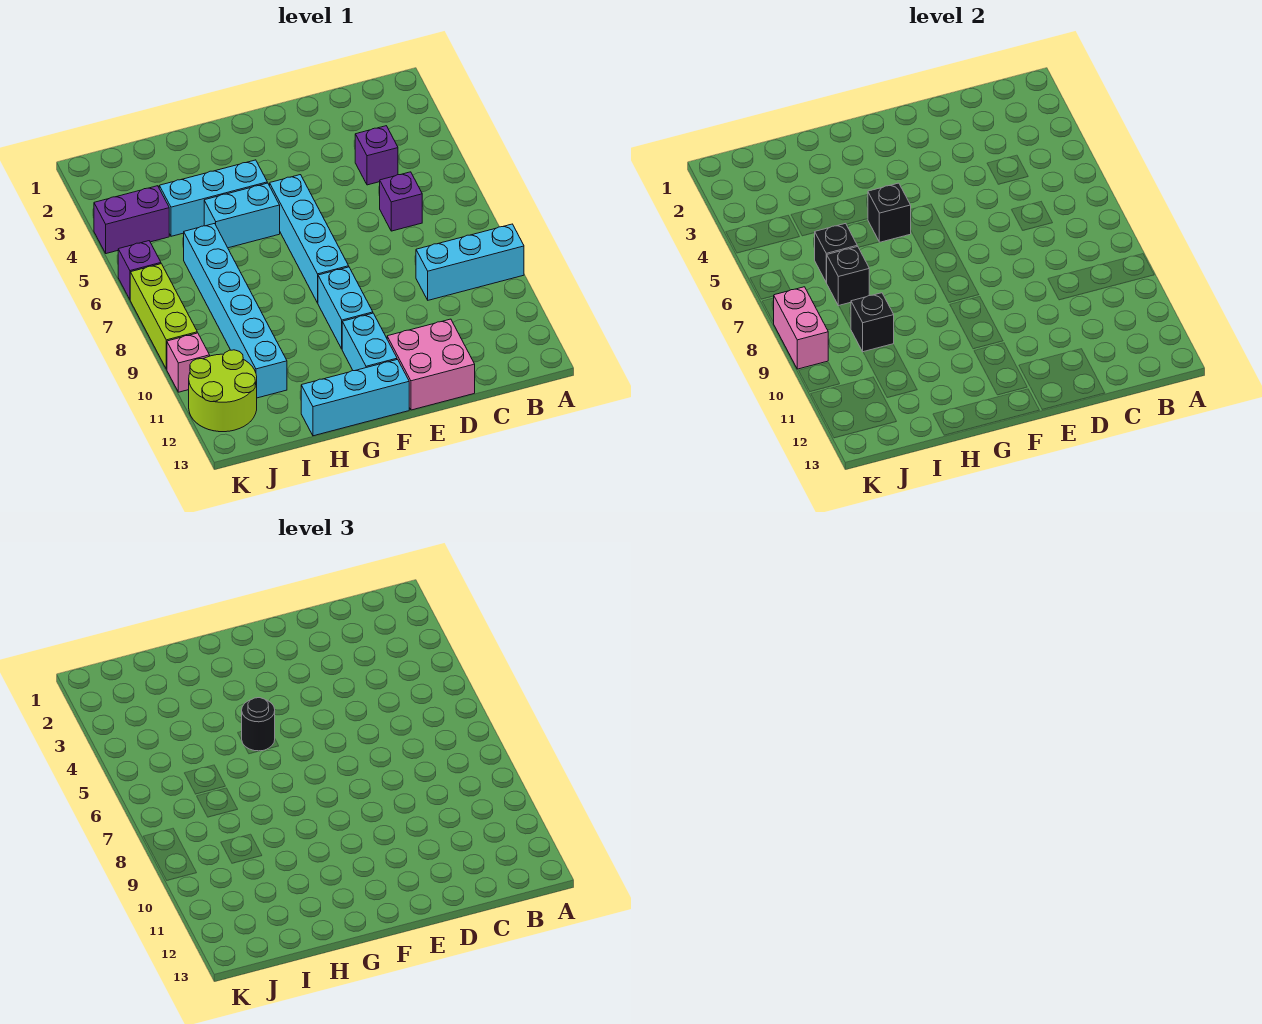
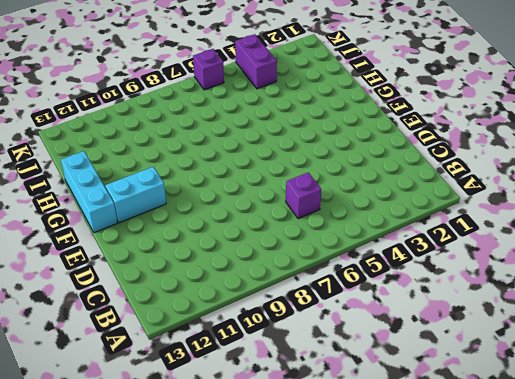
none -> cyan brick A9:C9 level 1
none -> purple brick C4 level 1
none -> pink brick D12:E13 level 1

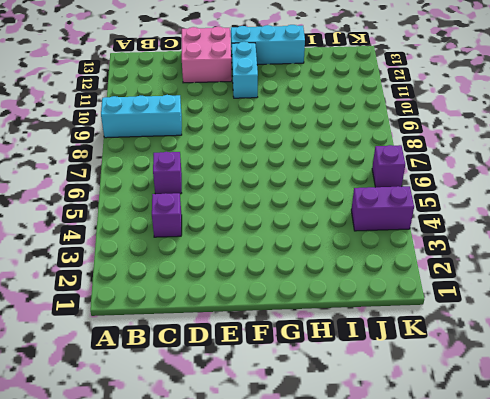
none -> cyan brick F5:F8 level 1
none -> cyan brick F9:F10 level 1
none -> cyan brick G4:I4 level 1

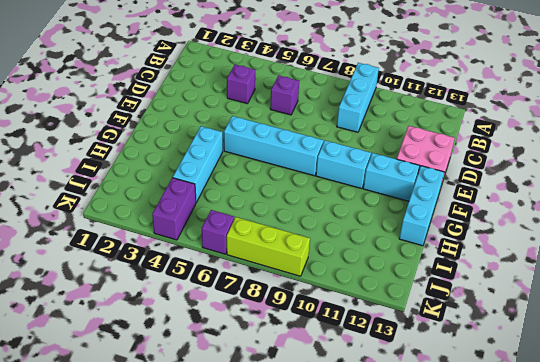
none -> cyan brick G5:H5 level 1
none -> cyan brick I6:I11 level 1
none -> lime round brick J11:K12 level 1

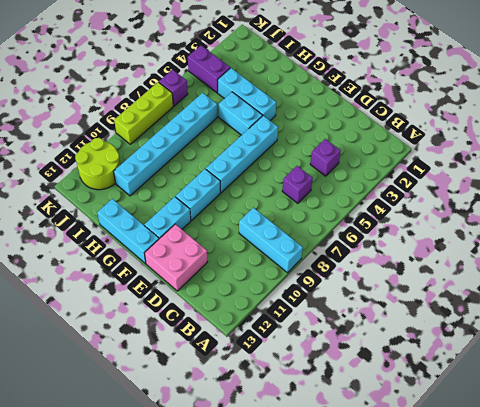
none -> pink brick K10 level 1
none -> black brick G5 level 2
none -> black brick I6 level 2

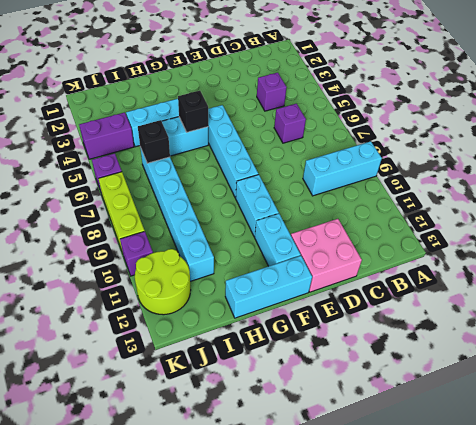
purple brick K10 level 1 -> pink brick K10 level 1
none -> black brick I7 level 2
none -> black brick I9 level 2
none -> pink brick K8:K9 level 2

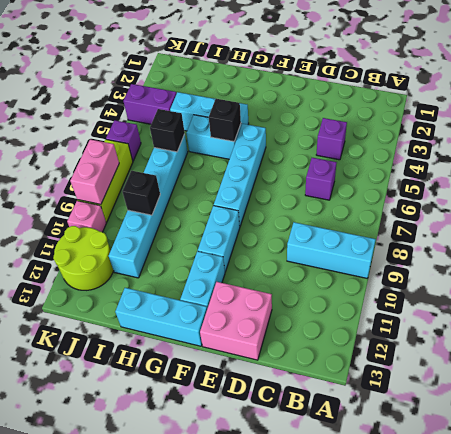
none -> black brick I7 level 2
none -> black round brick G5 level 3

